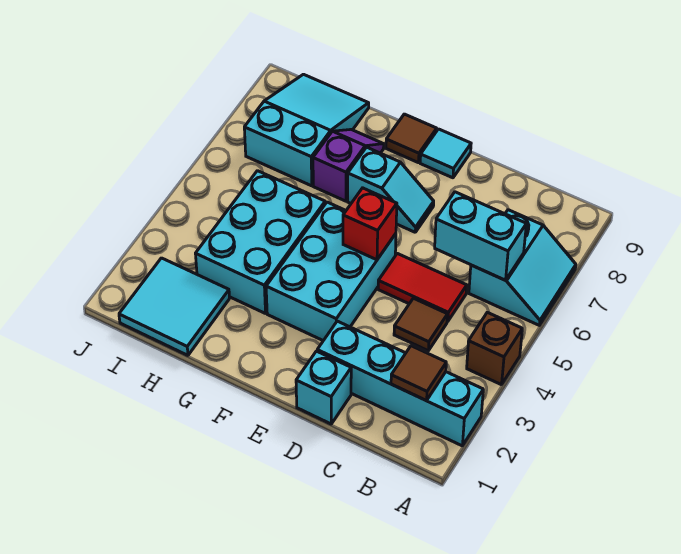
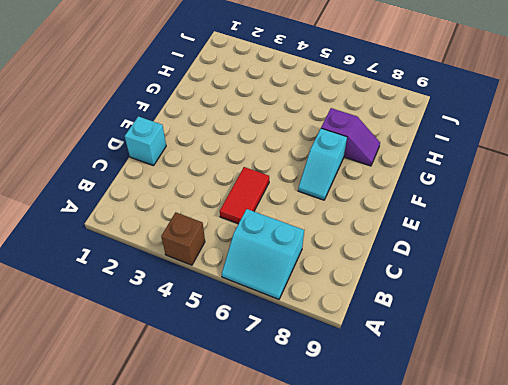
none -> cyan brick A2:D2 level 1
none -> brown tile C4 level 1
none -> cyan brick E3:F5 level 1

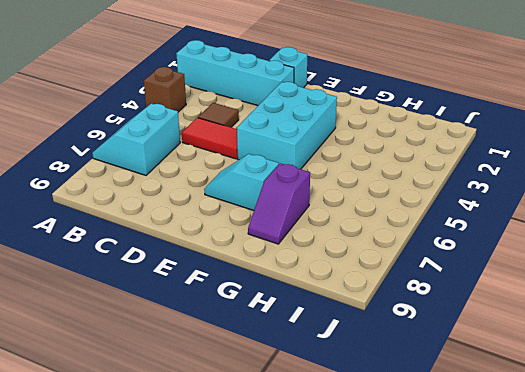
none -> cyan tile E9 level 1
none -> brown tile F9 level 1
none -> cyan brick G3:H5 level 1

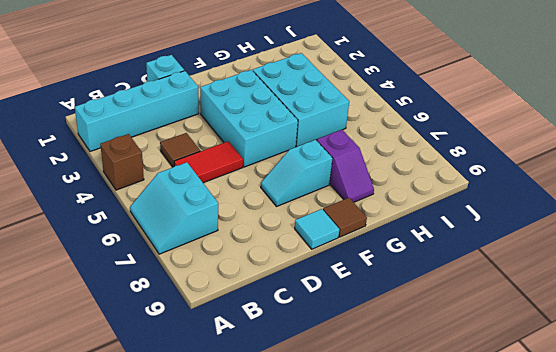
none -> cyan tile H1:I2 level 1
none -> cyan slope H7:I9 level 1 top 7
none -> brown tile B2 level 2

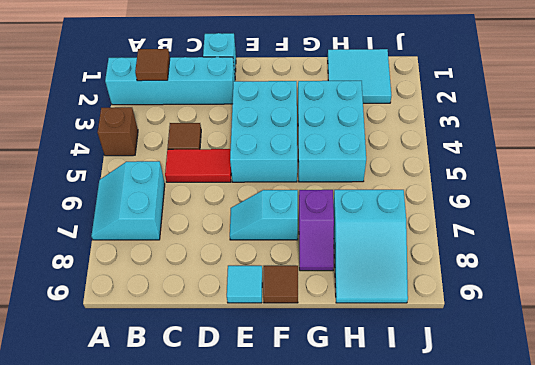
none -> cyan brick B6:C6 level 2
none -> red brick E5 level 2

